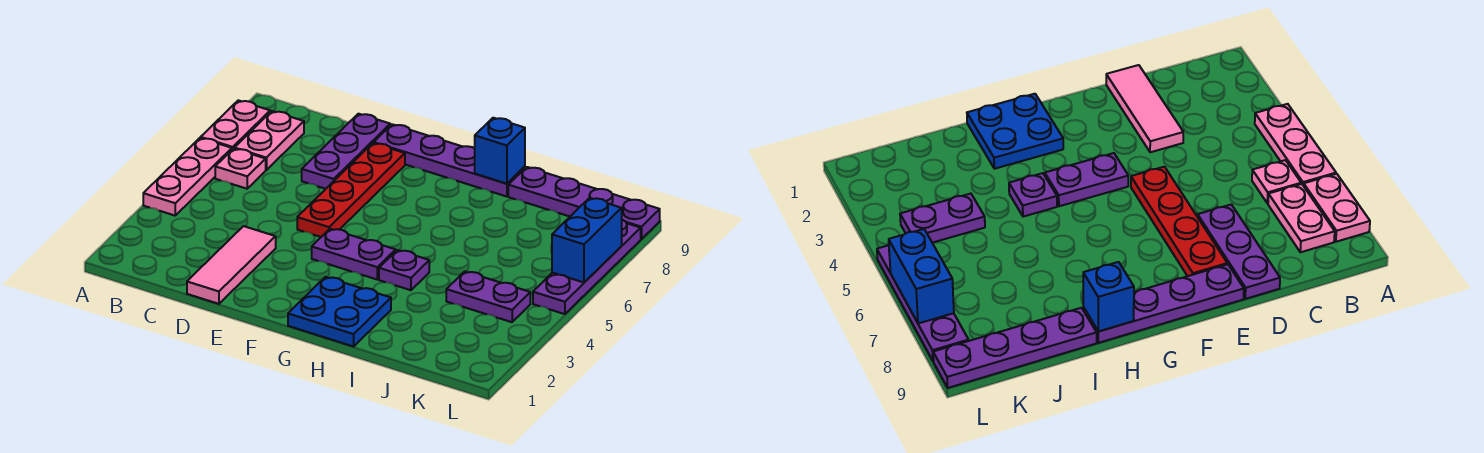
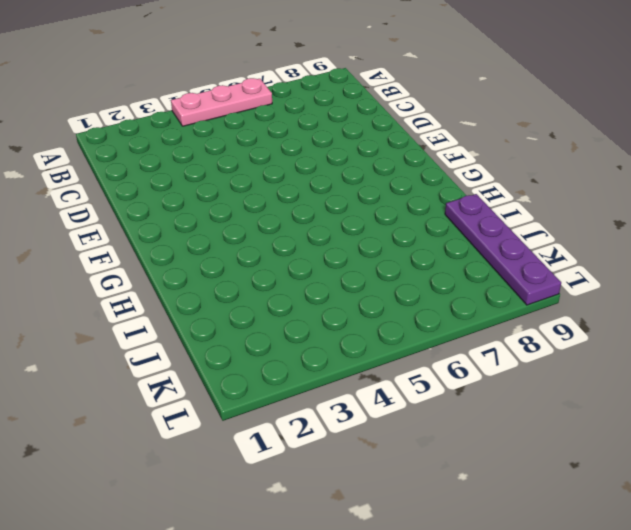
none -> pink plate A7:A8 level 1
none -> pink plate B6 level 1
none -> pink plate B7:B8 level 1

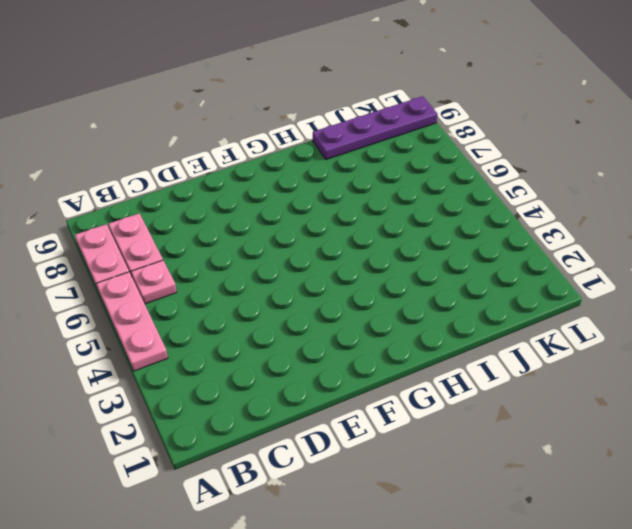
none -> pink tile D1:D3 level 1
none -> purple plate D7:D9 level 1
none -> red plate E5:E8 level 1

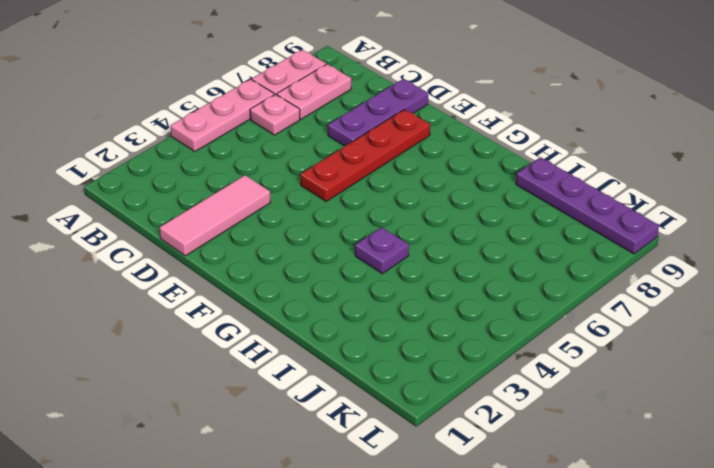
none -> purple plate E9:H9 level 1
none -> purple plate F4:G4 level 1
none -> blue plate G1:H2 level 1

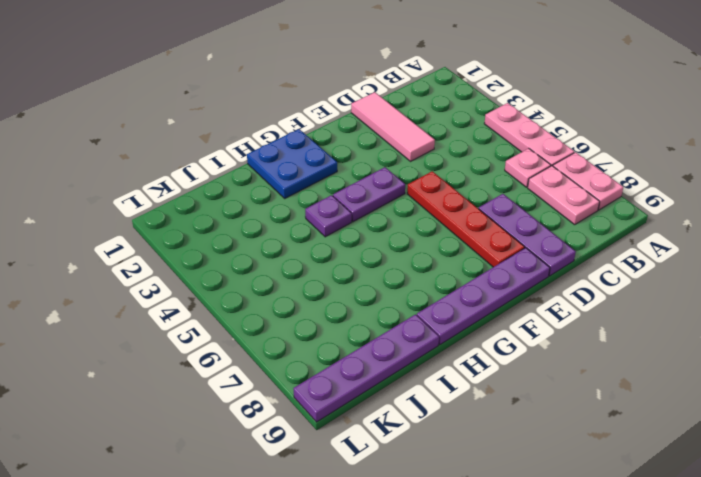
none -> purple plate J4:K4 level 1
none -> purple plate L5:L8 level 1
none -> blue brick H9 level 2

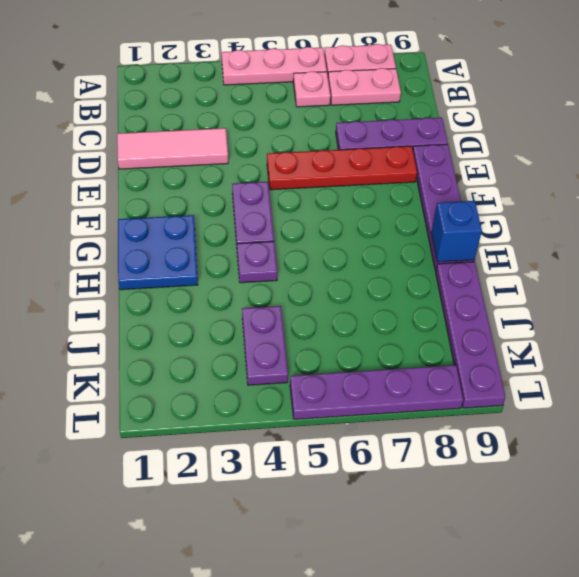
none -> blue brick L6:L7 level 2

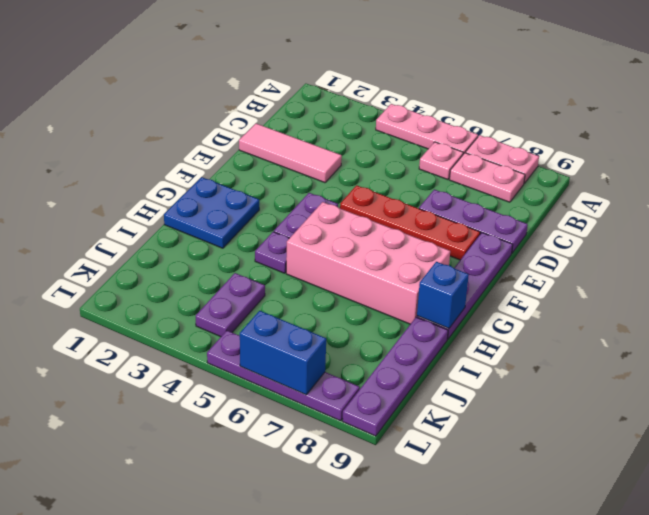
pink brick G5:H8 level 1 -> none

